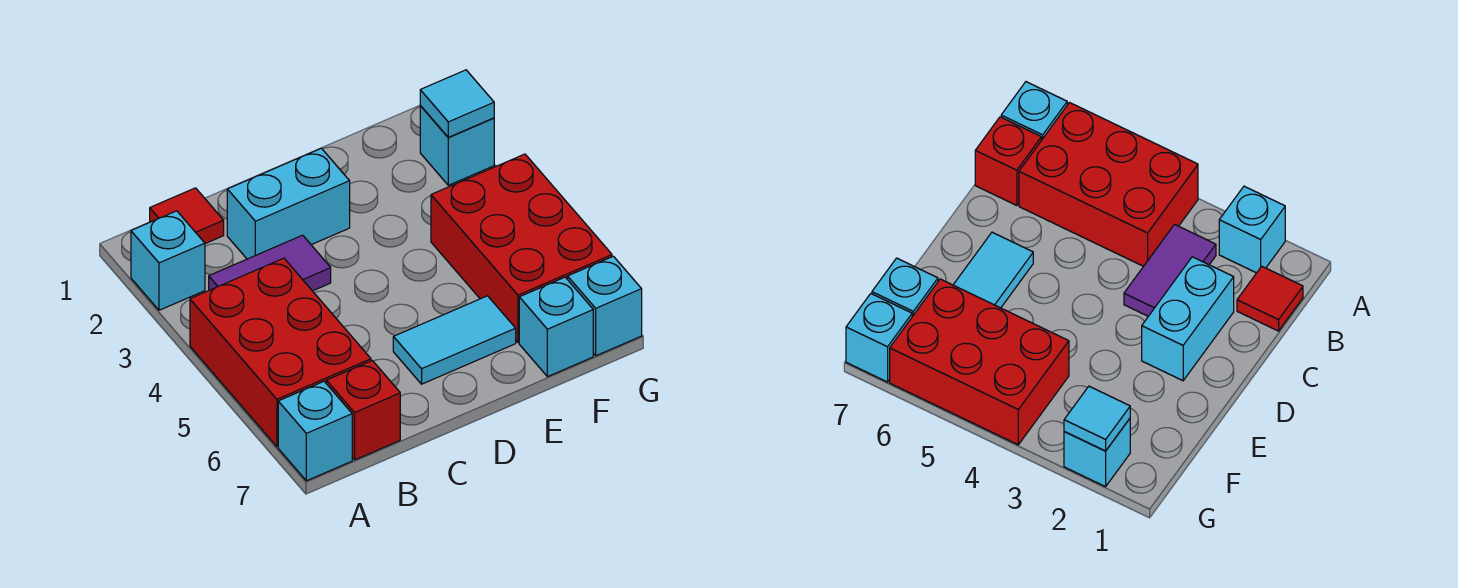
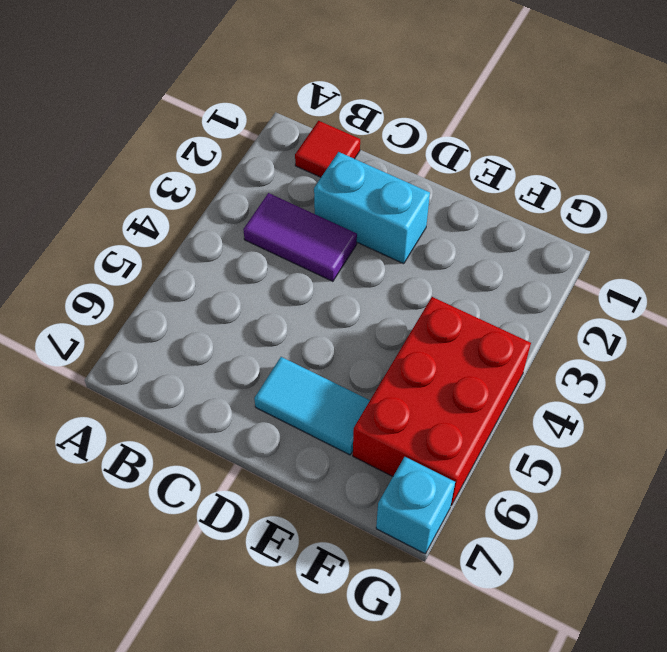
none -> cyan brick A2 level 1
none -> red brick A4:B6 level 1
none -> cyan brick A7 level 1

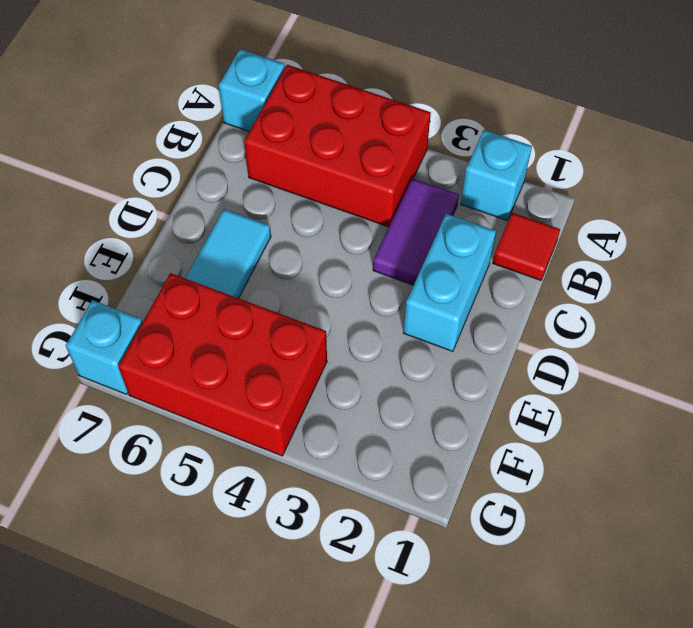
none -> red brick B7 level 1
none -> cyan brick F7 level 1
none -> cyan brick G2 level 1

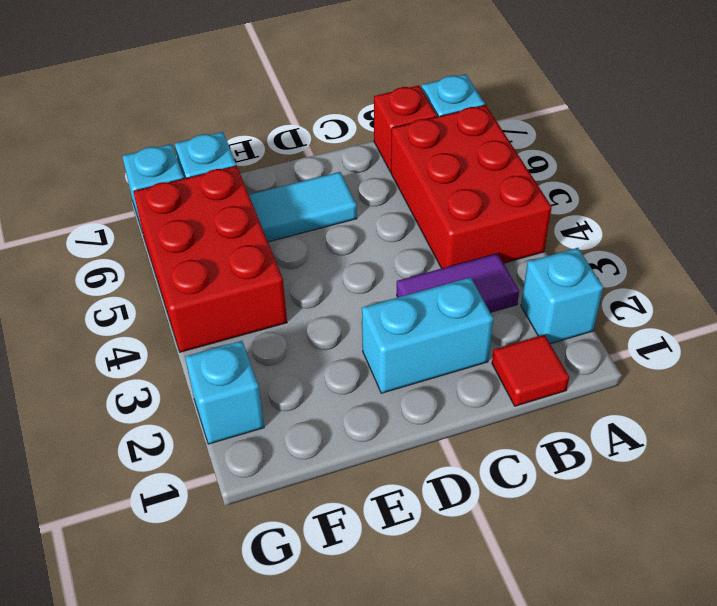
none -> cyan tile G2 level 2

